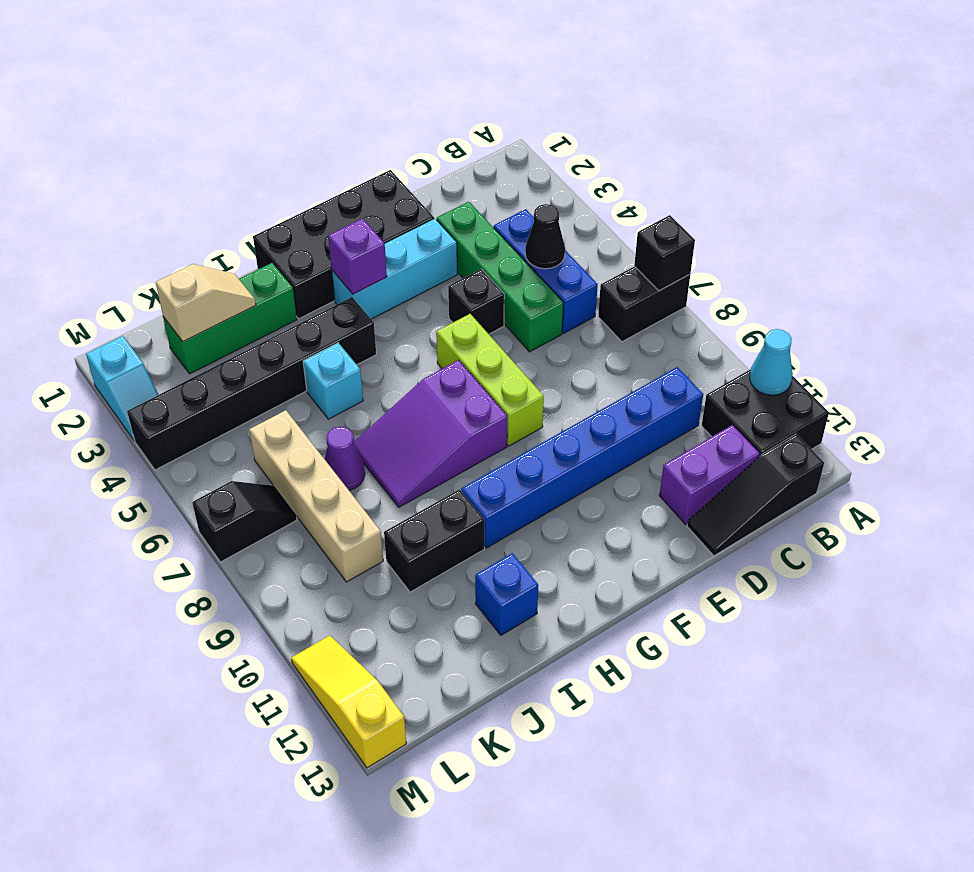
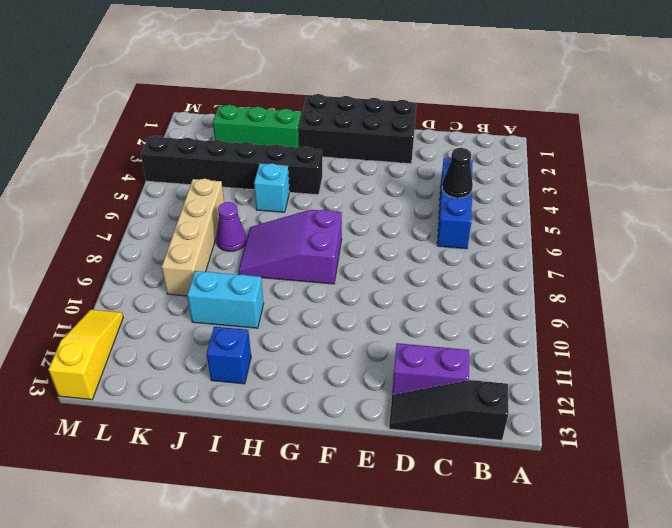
cyan brick I10:J10 level 1 -> black brick I10:J10 level 1
none -> black brick A7:B7 level 1
none -> black brick A11:B12 level 1
none -> blue brick C10:H10 level 1

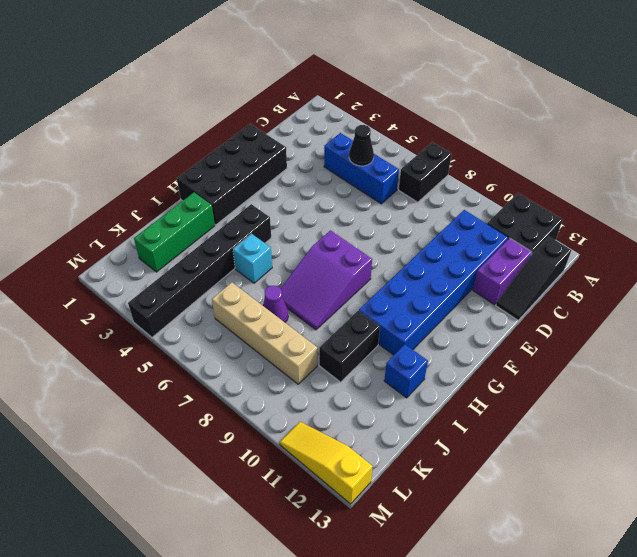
blue brick C10:H11 level 1 -> blue brick C10:H10 level 1
none -> green brick D3:D6 level 1
none -> cyan brick E3:G3 level 1
none -> black brick E5 level 1

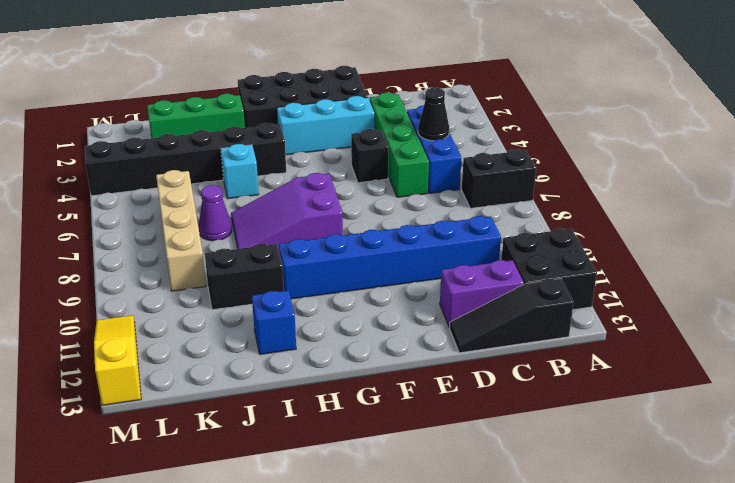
none -> lime brick F6:F8 level 1
none -> black slope L7:M7 level 1 top M
none -> cyan slope M2:M3 level 1 top 2

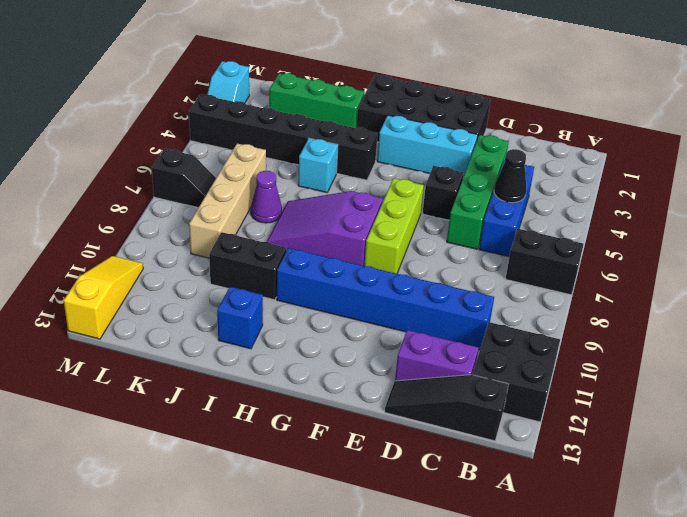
none -> black brick A7 level 2
none -> cyan cone A11 level 2
none -> purple brick G3 level 2

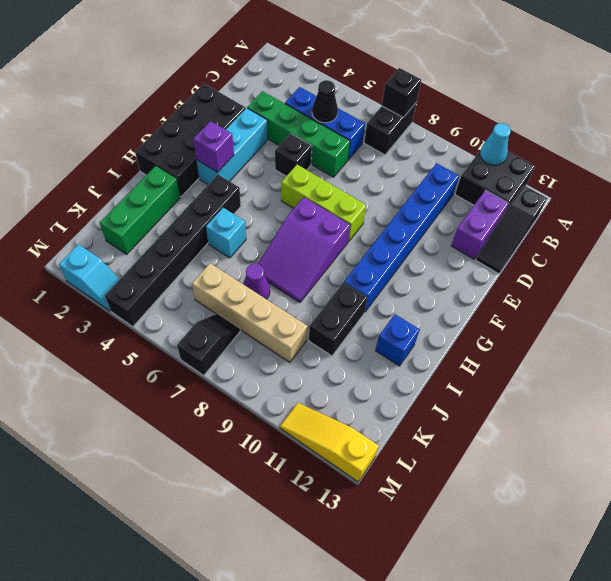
none -> tan slope J2:K2 level 2 top K

